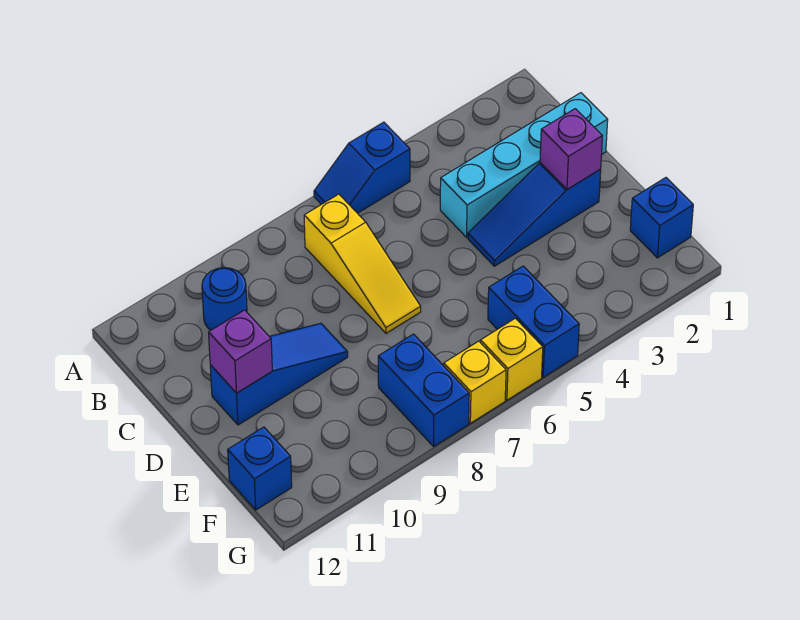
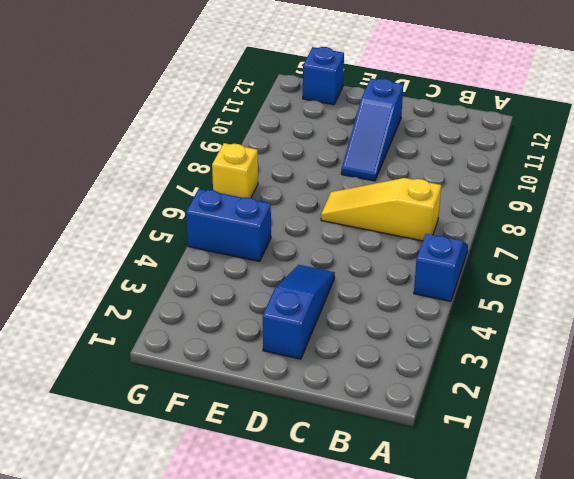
none -> blue round brick B10 level 1
none -> cyan brick C1:C4 level 1
none -> blue brick F1 level 1

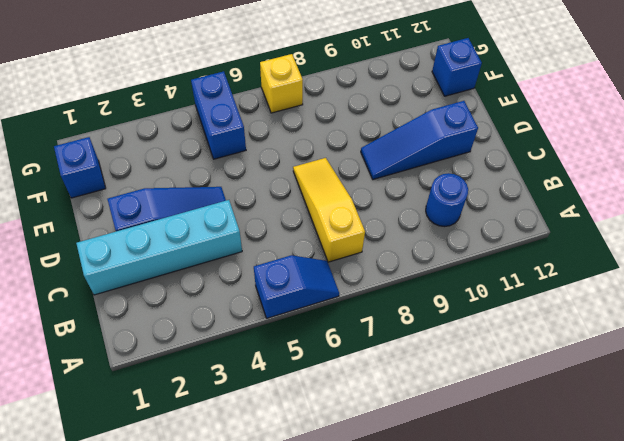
none -> blue brick F8:G8 level 1
none -> yellow brick G6 level 1
none -> purple brick D2 level 2

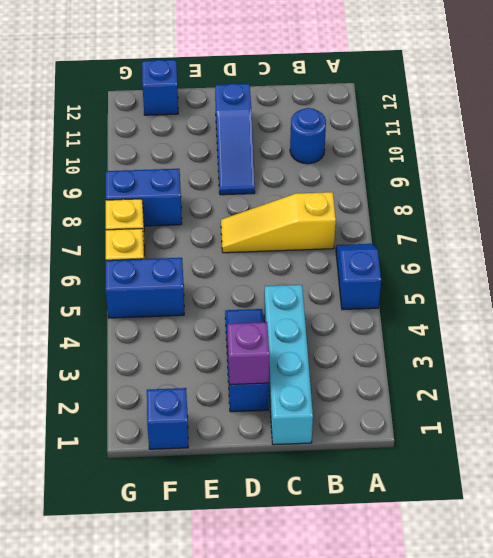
none -> purple brick D11 level 2

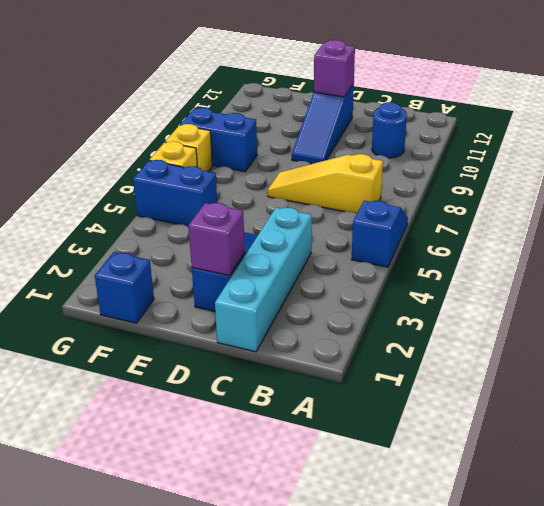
none -> blue brick F12 level 1

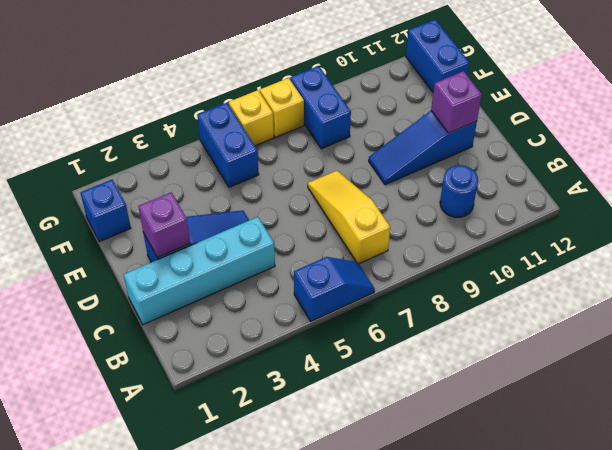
blue brick F12:G12 level 1 -> blue brick F12 level 1

